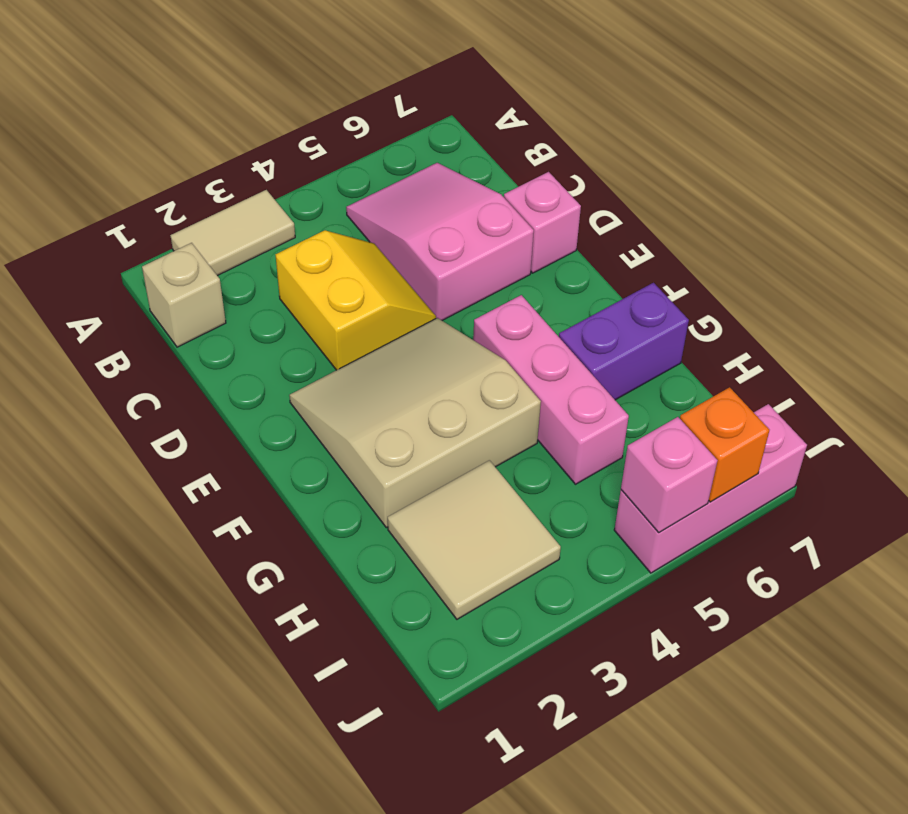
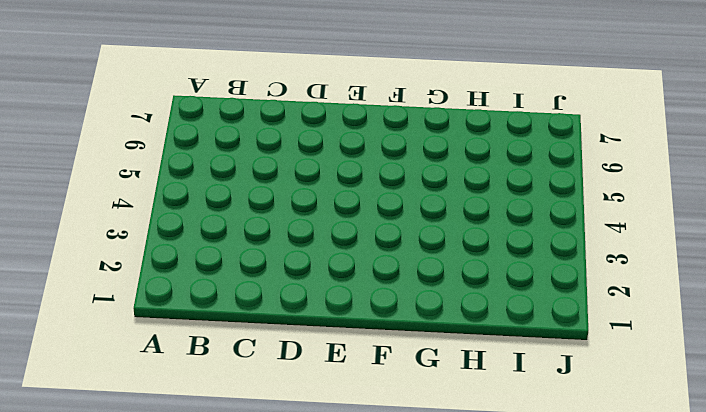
none -> tan tile A2:A3 level 1
none -> tan brick B1 level 1
none -> pink slope B5:D6 level 1 top D

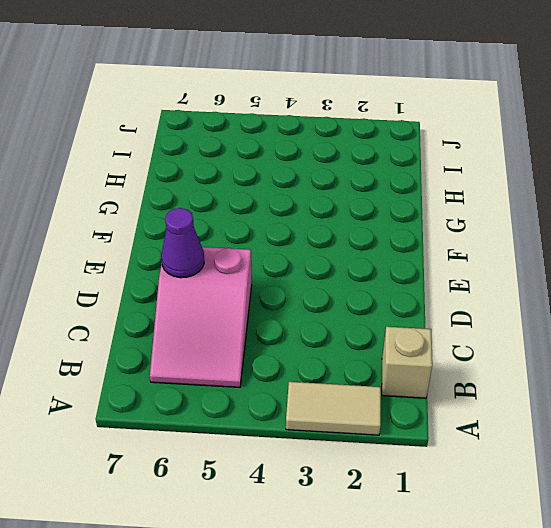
purple cone D6 level 2 -> none
none -> yellow slope C3:D4 level 1 top 3
none -> pink brick D7 level 1
none -> tan slope E2:G4 level 1 top G

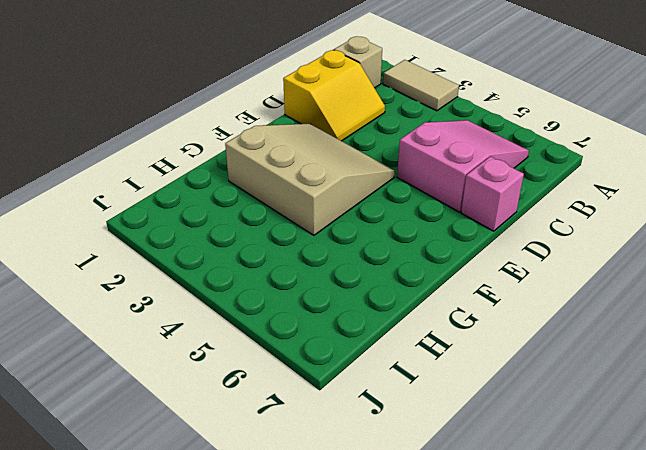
yellow slope C1:D2 level 1 top 1 -> yellow slope C3:D4 level 1 top 3
none -> pink brick F5:H5 level 1
none -> purple brick G6:G7 level 1
none -> tan tile H2:I3 level 1

